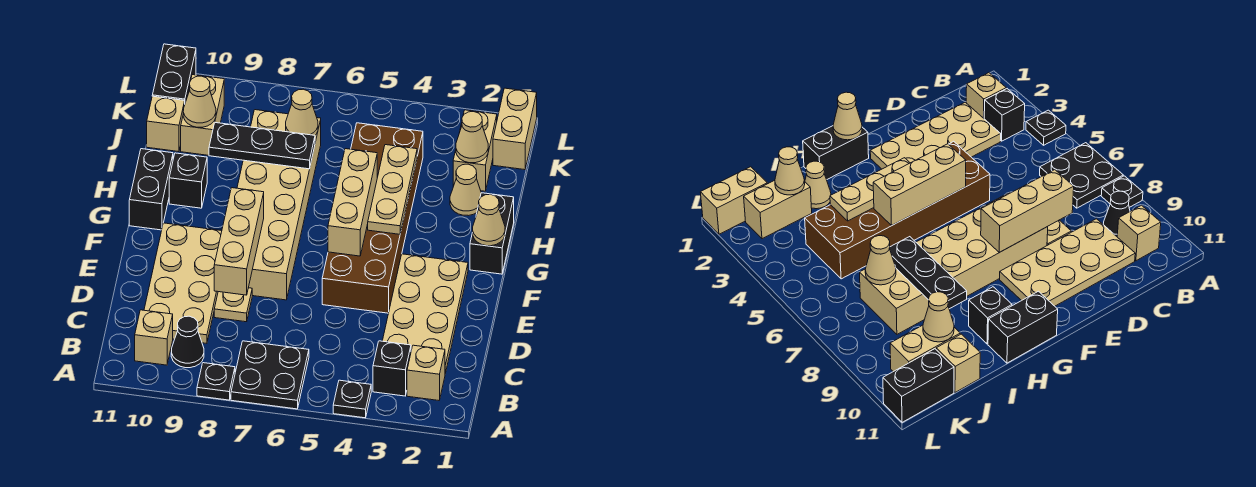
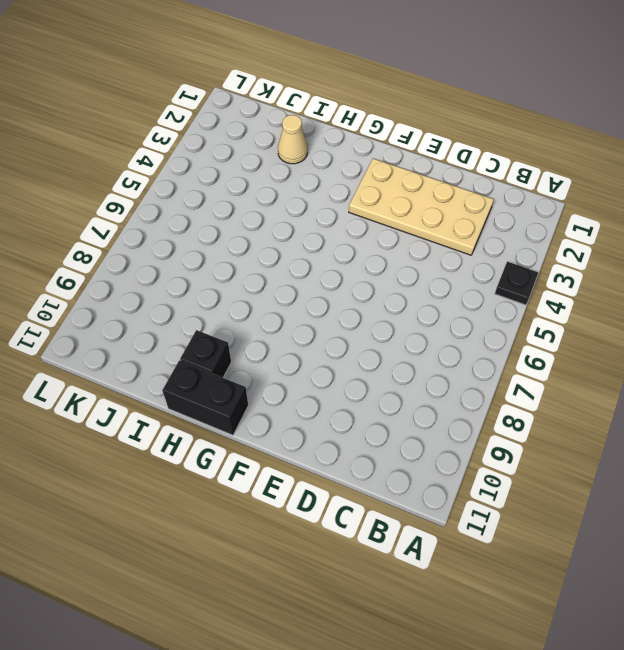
none -> black plate A6:B7 level 1
none -> black plate A8 level 1
none -> tan brick B2 level 1

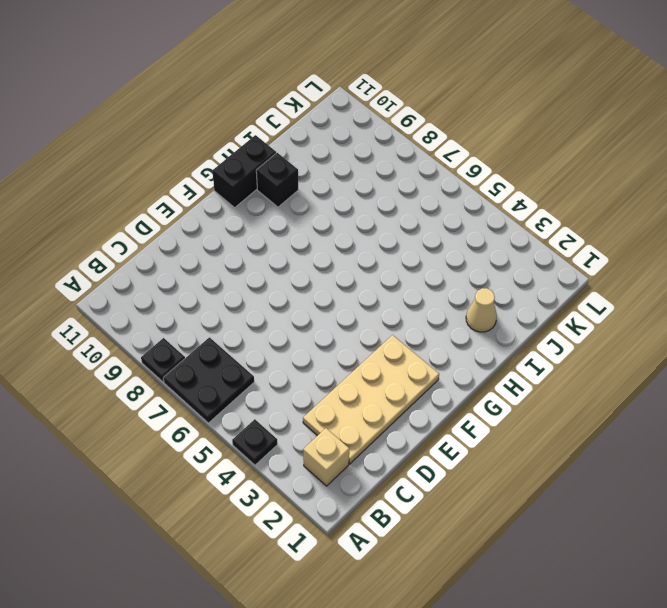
none -> black brick B3 level 1
none -> black cone B9 level 1
none -> tan brick B10 level 1

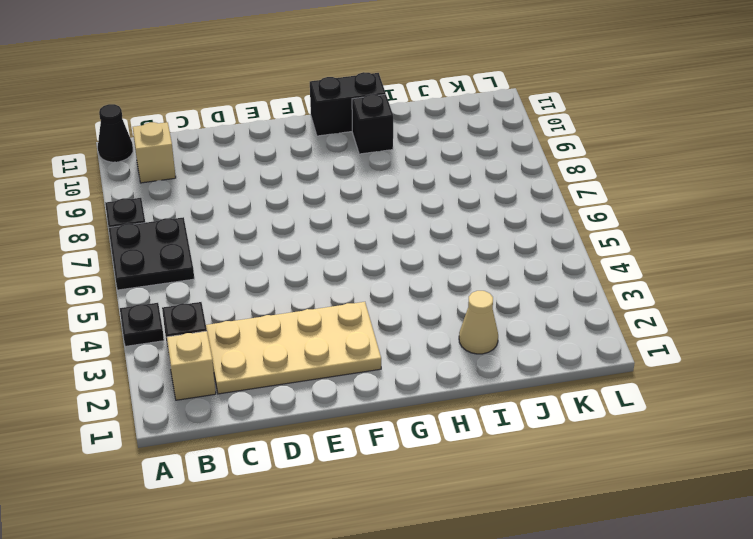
black cone A11 level 1 -> black cone B9 level 1
none -> tan plate C9:F10 level 1
none -> tan plate D8 level 1
none -> brown brick E4:J5 level 1

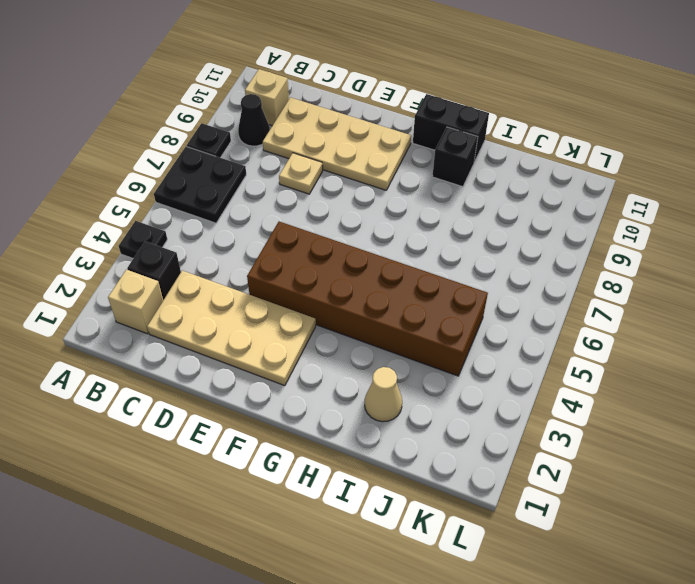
none -> tan brick E7:J8 level 1
none -> black brick G1:H1 level 1
none -> tan brick J2:K2 level 1

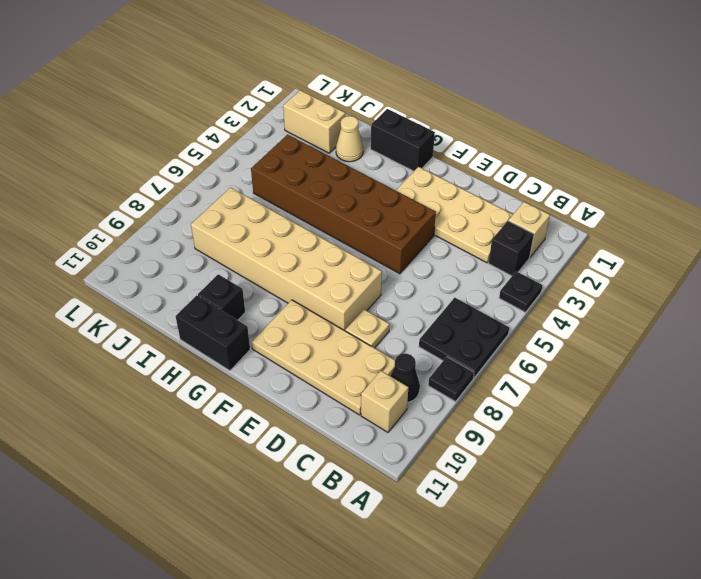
none -> tan brick J10:K10 level 1
none -> tan brick J11 level 1
none -> tan brick K1:L1 level 1

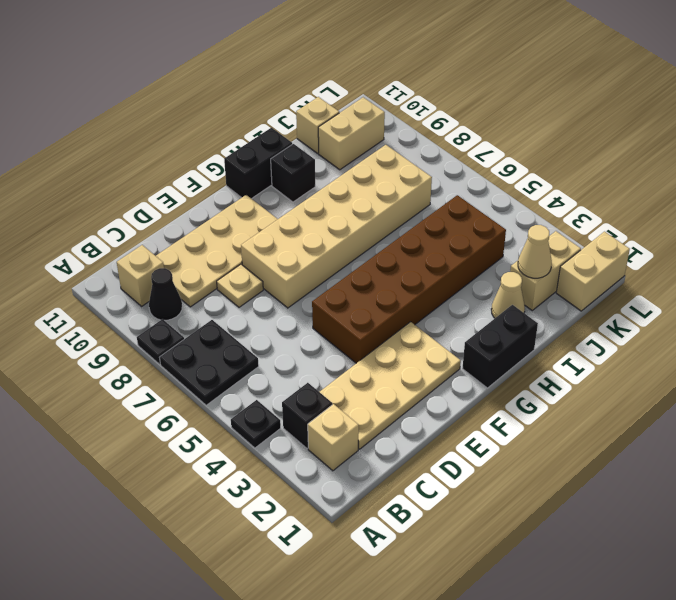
none -> black brick K11:L11 level 1
none -> tan brick D8:F8 level 2
none -> tan brick F5:H5 level 2

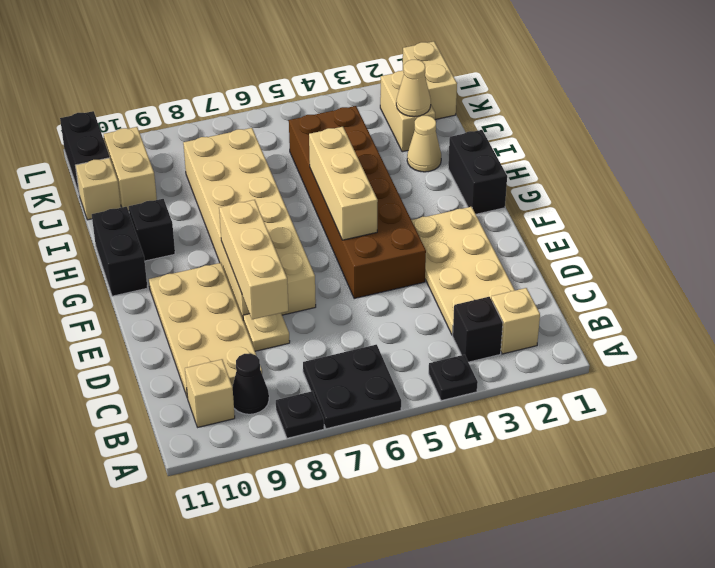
none -> tan cone G1 level 2
none -> tan plate G4:I4 level 2
none -> black plate I7:I9 level 2

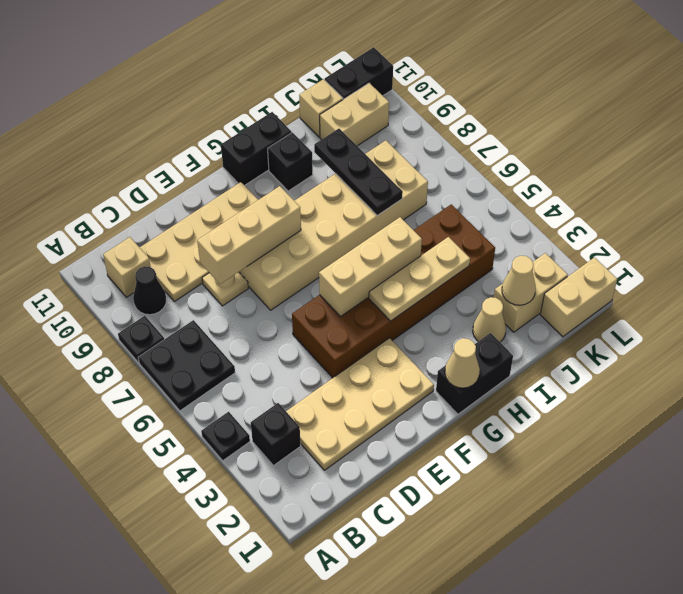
none -> tan brick B2 level 1
none -> tan cone J7 level 2
none -> tan cone J10 level 2

